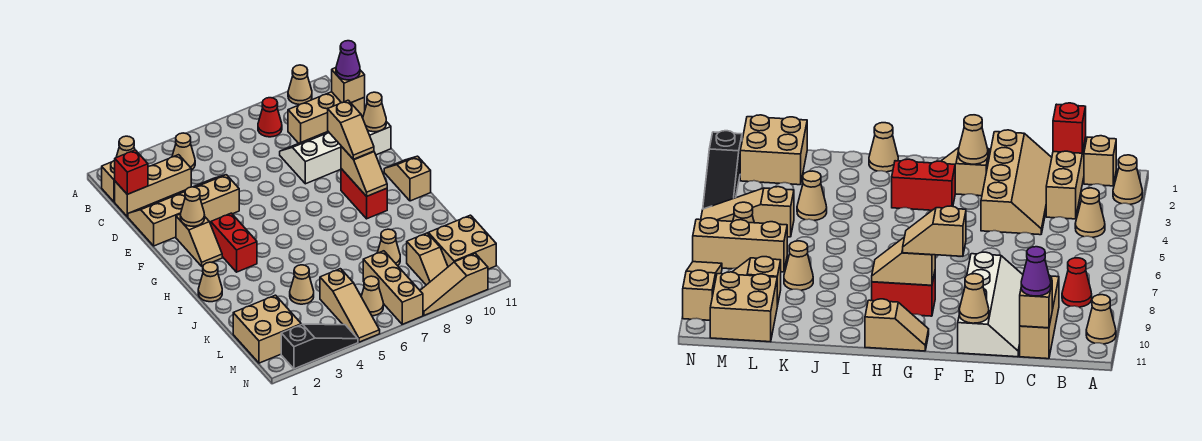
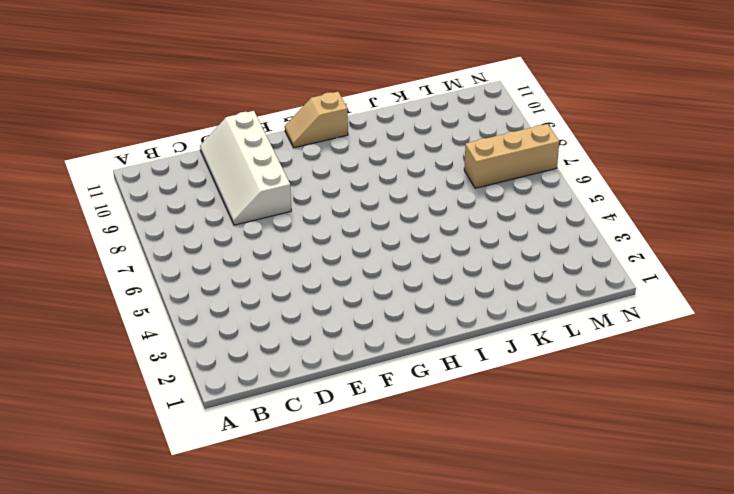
none -> tan cone A2 level 1
none -> tan cone A10 level 1
none -> tan brick B1 level 1
none -> tan cone B4 level 1

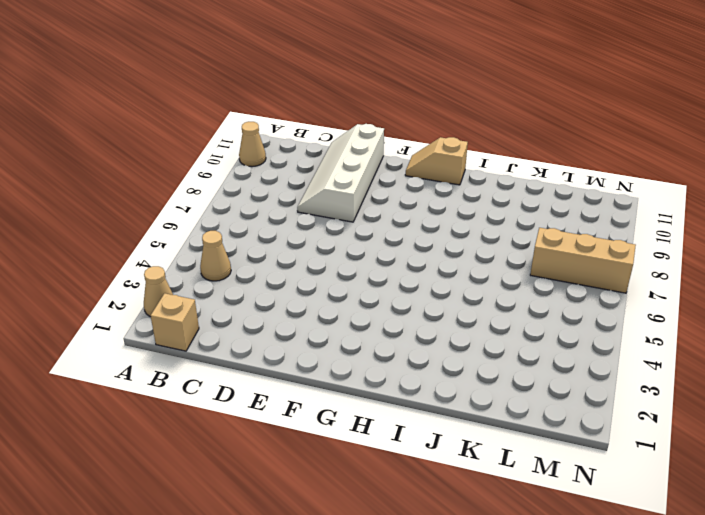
none -> red cone B8 level 1
none -> tan brick C1:C3 level 1
none -> tan brick C9:C11 level 1
none -> tan slope D1:E4 level 1 top E

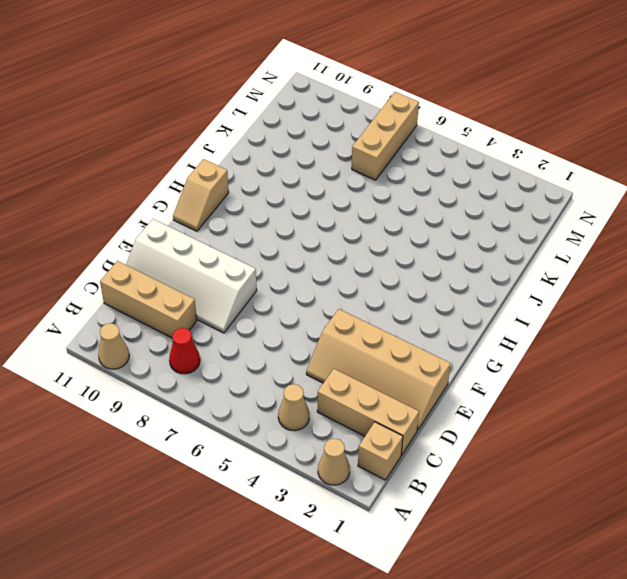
none -> tan slope F2:G2 level 1 top F
none -> red brick G3:H3 level 1
none -> red brick G9:H9 level 1
none -> tan cone I1 level 1

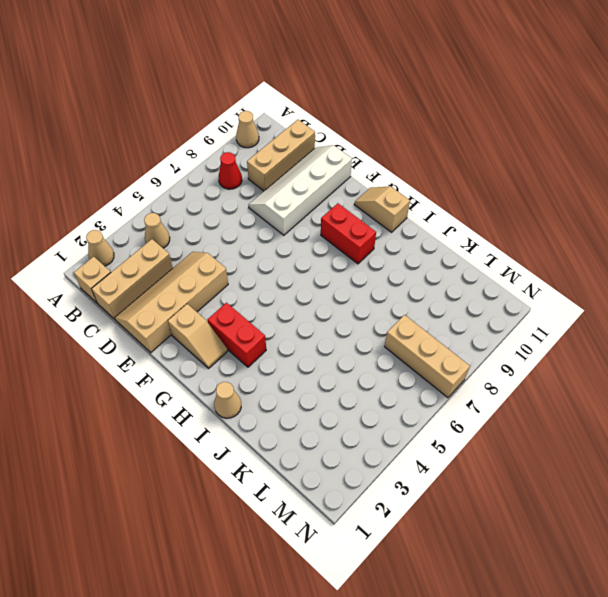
none -> tan cone K4 level 1
none -> tan cone K8 level 1
none -> tan brick L1:M2 level 1
none -> tan slope L5:N5 level 1 top L

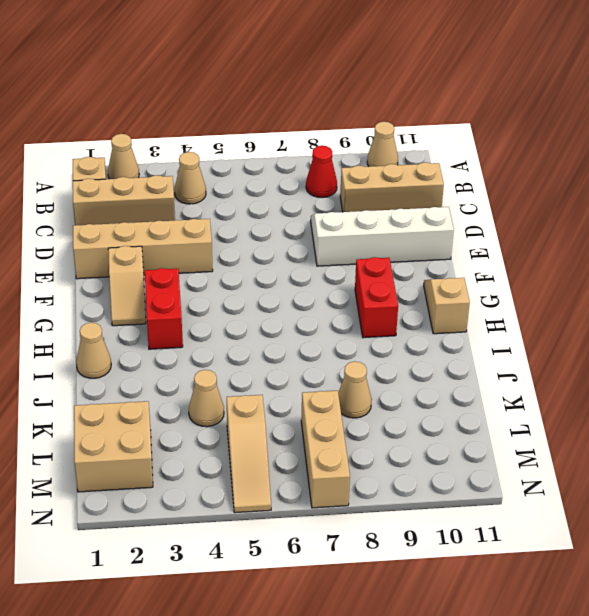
none -> tan slope L9:M9 level 1 top L
none -> tan brick L10:M11 level 1
none -> tan cone M6 level 1
none -> black slope N2:N4 level 1 top 2

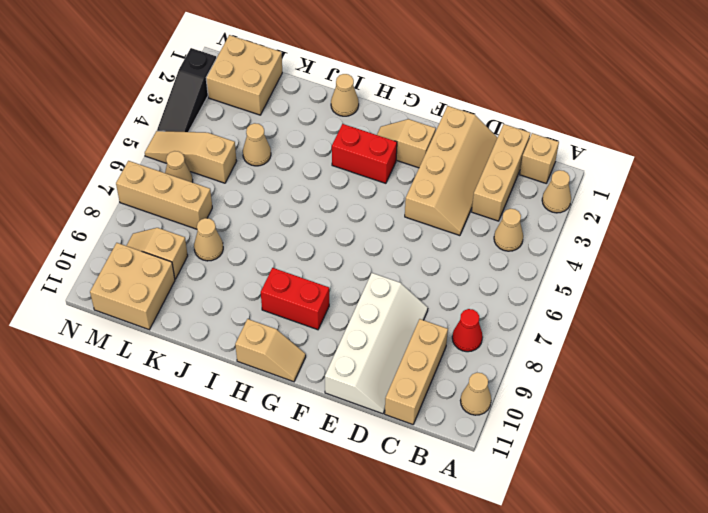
none -> tan slope N8:N10 level 1 top 10
none -> red brick C1 level 2
none -> tan brick C11 level 2
none -> tan cone E11 level 2

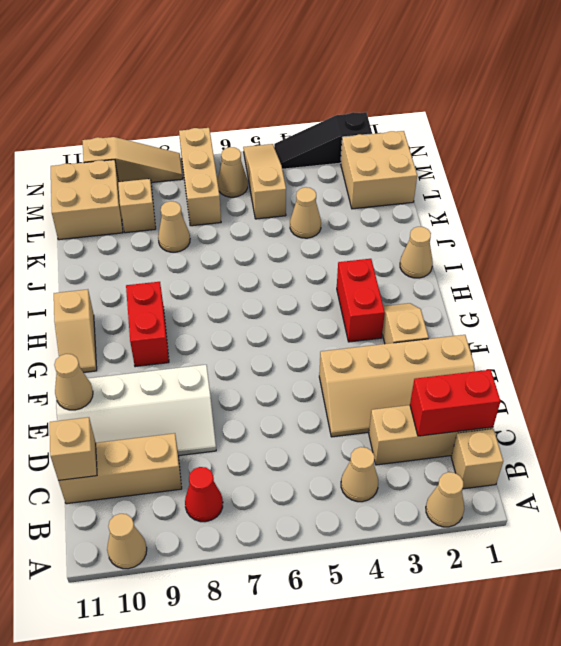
red brick C1:C2 level 2 -> red brick C1 level 2
none -> tan cone F2 level 2
none -> tan slope G9:H9 level 2 top G
none -> purple cone C11 level 3
none -> tan slope F9:G9 level 3 top F

